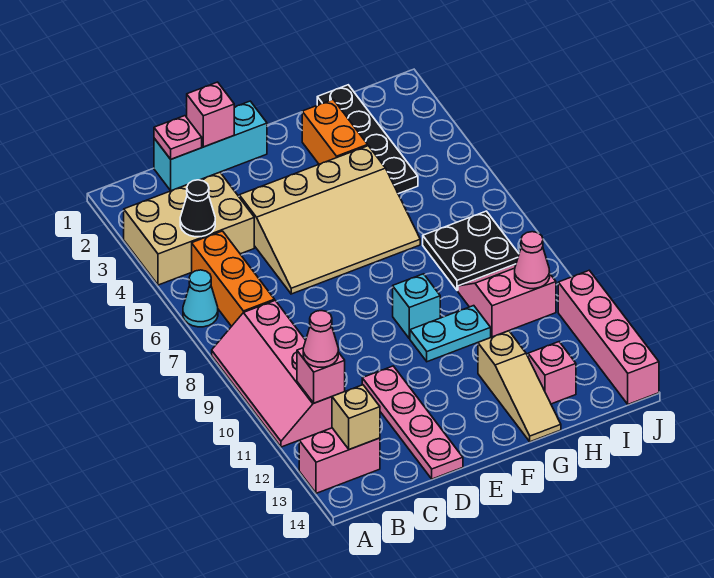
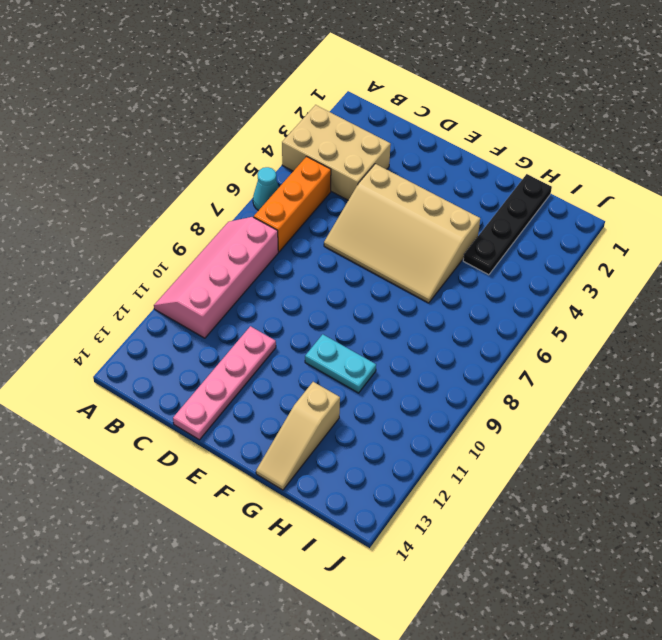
none -> pink brick A13:B13 level 1
none -> cyan brick C1:E1 level 1
none -> cyan brick F9 level 1

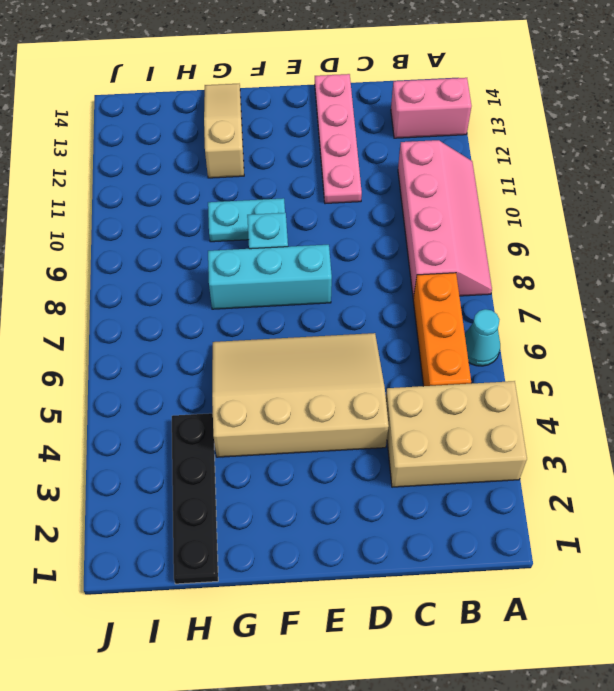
cyan brick E8:G8 level 1 -> cyan brick C1:E1 level 1
none -> orange brick G2:G3 level 1
none -> black plate H7:I8 level 1
none -> pink slope H9:I10 level 1 top 10

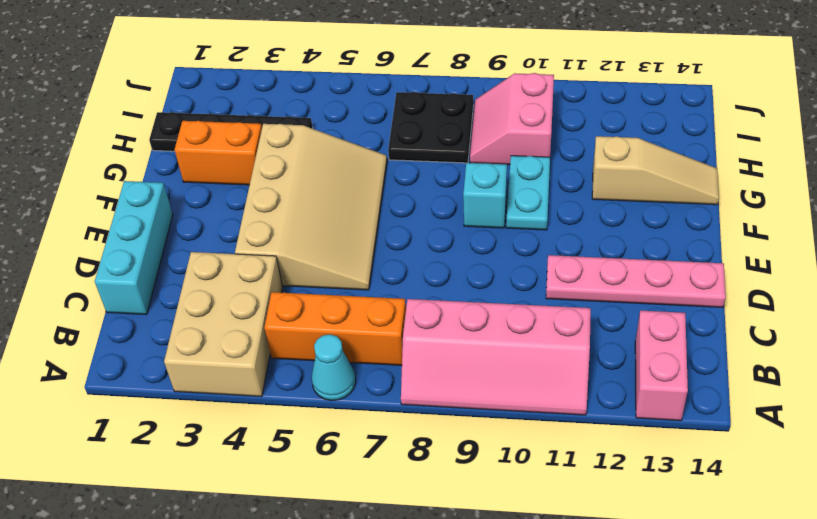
none -> pink brick H13 level 1
none -> pink brick J11:J14 level 1
none -> black cone B4 level 2

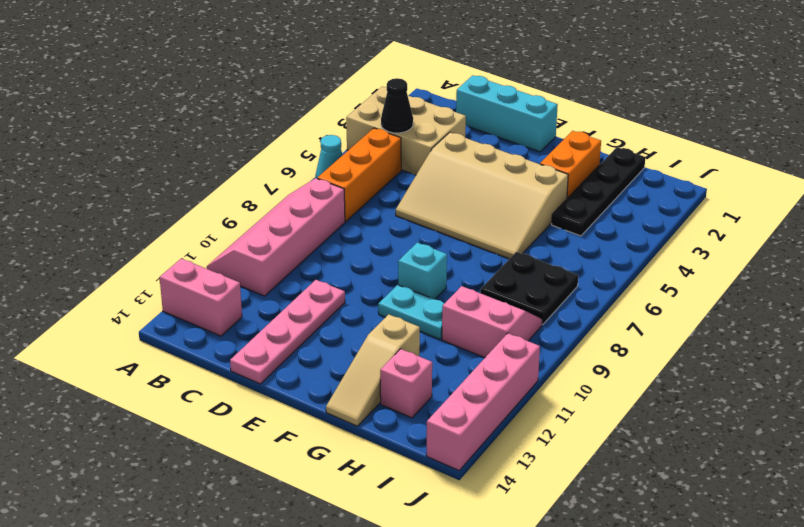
none -> pink brick B11 level 2
none -> tan brick B13 level 2
none -> pink plate C1 level 2

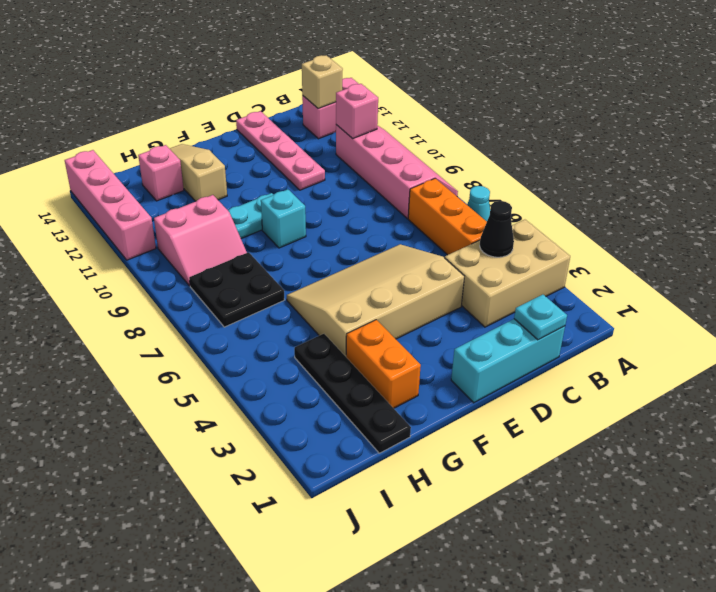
cyan plate C1 level 2 -> pink plate C1 level 2
none -> pink brick D1 level 2
none -> pink cone I10 level 2
none -> pink cone B11 level 3

